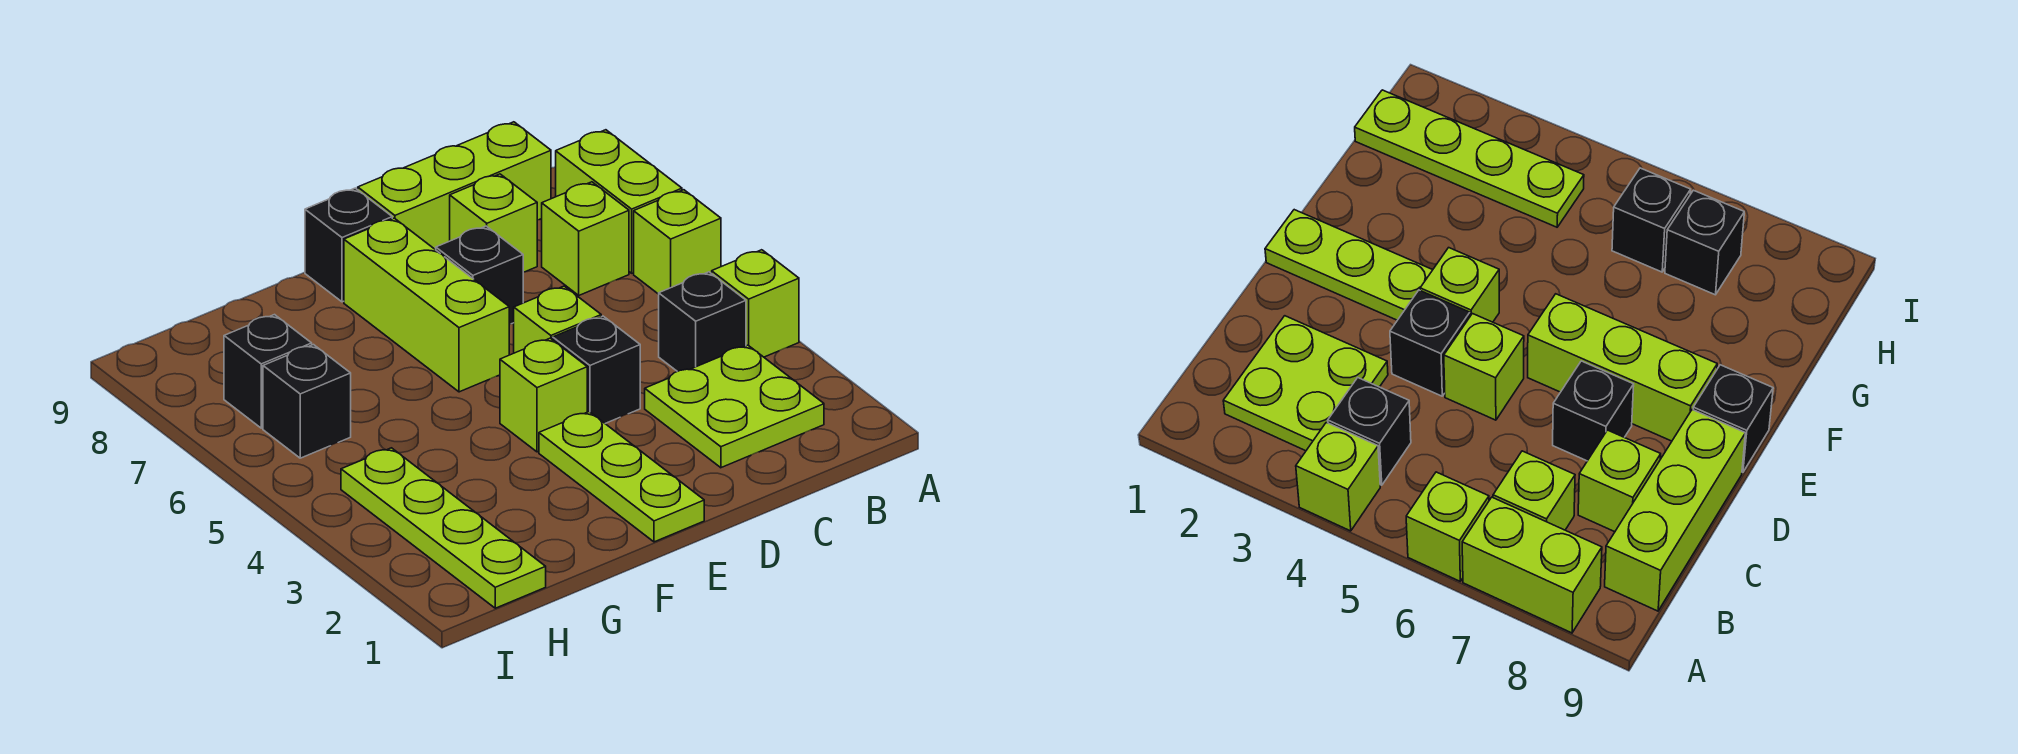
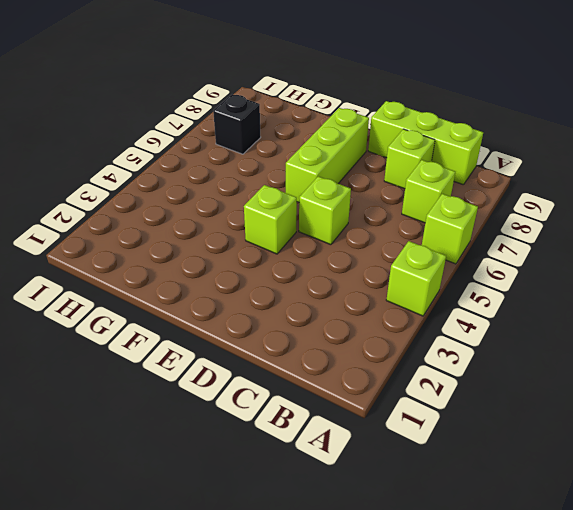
none -> lime brick A7:A8 level 1
none -> lime plate B2:C3 level 1
none -> black brick B4 level 1

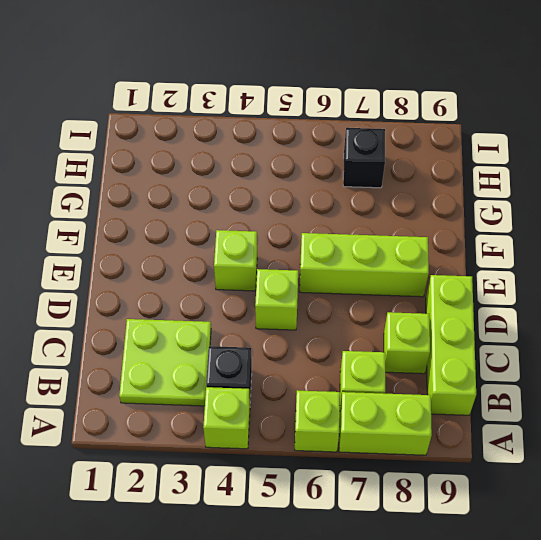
none -> black brick D4 level 1
none -> black brick D7 level 1
none -> lime plate E1:E3 level 1

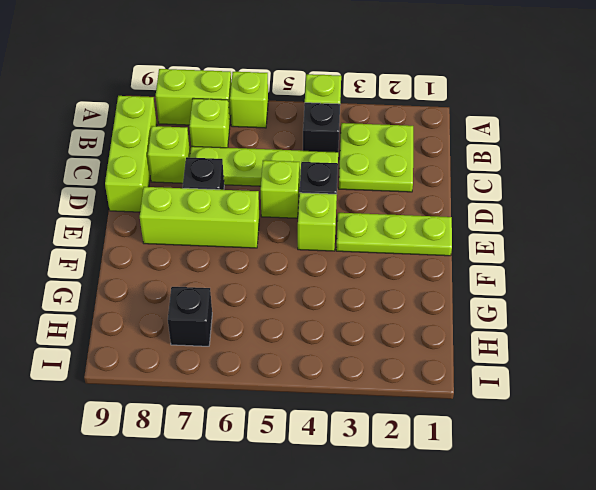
lime plate C4:C7 level 1 -> lime plate H1:H4 level 1
none -> black brick E9 level 1
none -> black brick H6 level 1

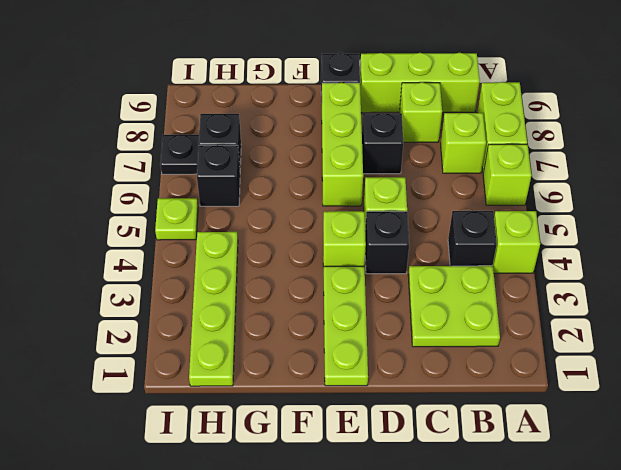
lime plate I5 level 1 -> none
black plate I7 level 1 -> none

